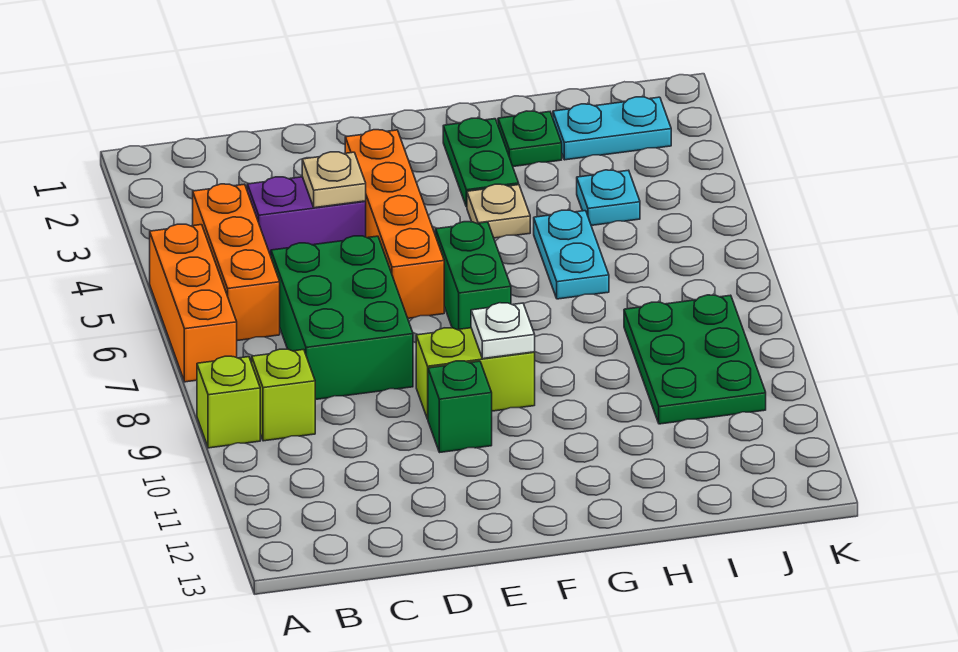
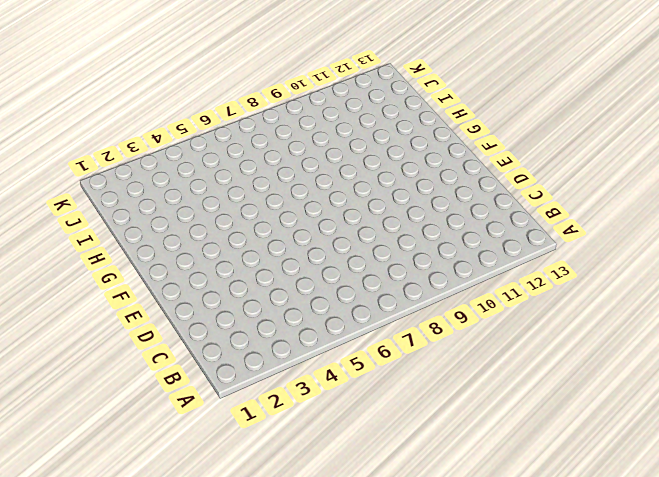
none -> orange brick A5:A7 level 1
none -> lime brick A9 level 1
none -> orange brick B4:B6 level 1

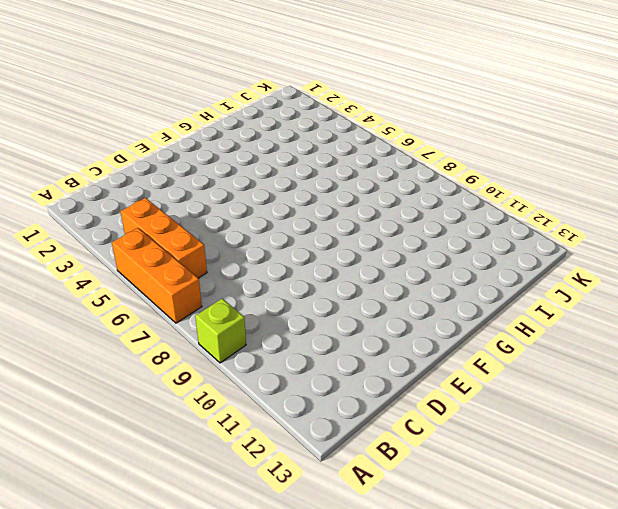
none -> lime brick B9 level 1
none -> purple brick C4:D4 level 1
none -> green brick C6:D8 level 1

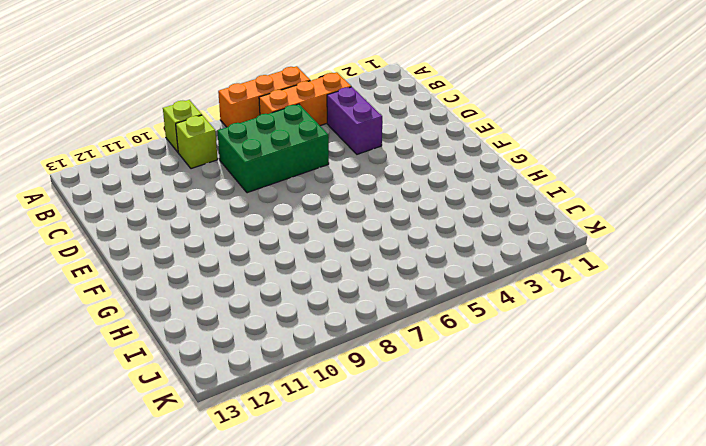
none -> orange brick E3:E6 level 1
none -> lime brick E9:F9 level 1
none -> green brick E10 level 1

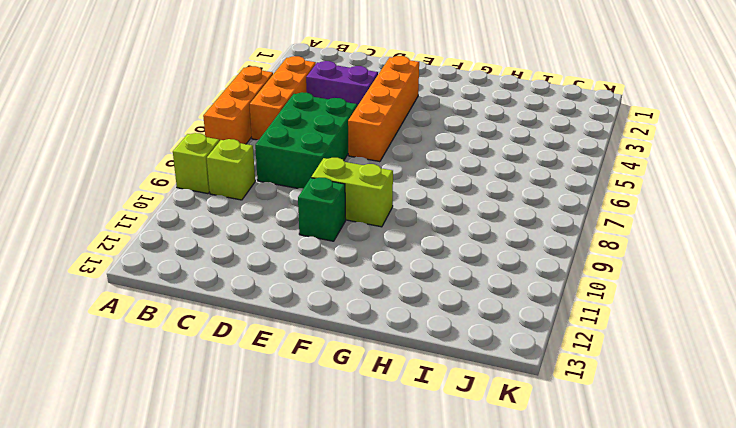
none -> green brick F6:F7 level 1
none -> green plate G2:G3 level 1
none -> tan plate G4 level 1

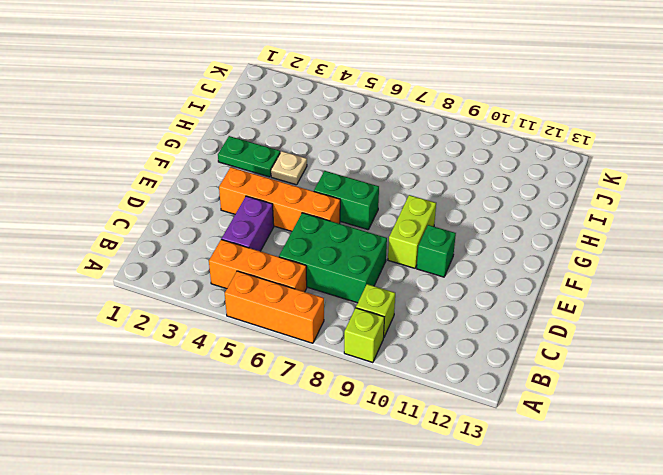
none -> green plate H2 level 1
none -> cyan plate H5:H6 level 1
none -> cyan plate I2:J2 level 1

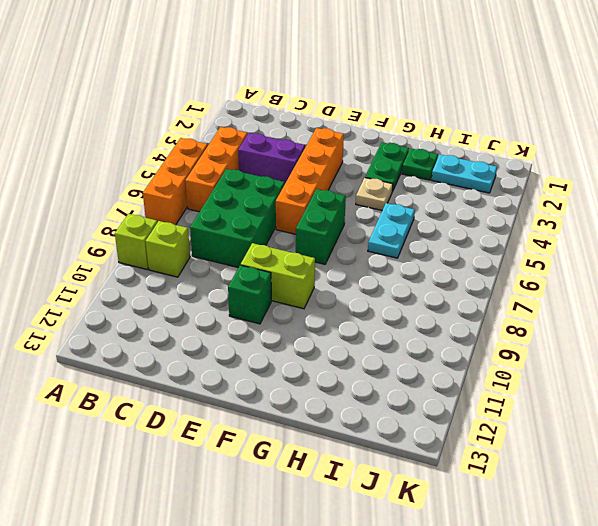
none -> cyan plate I4 level 1
none -> green plate I8:J10 level 1
none -> tan plate D4 level 2

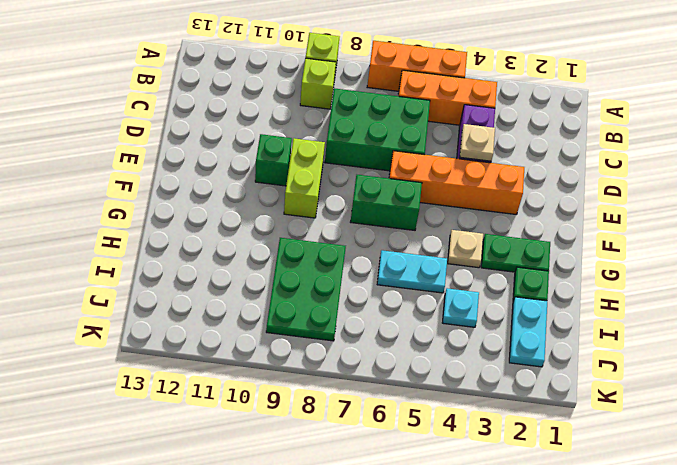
green plate H8:J9 level 1 -> green plate I8:J10 level 1
none -> white plate F9 level 2

